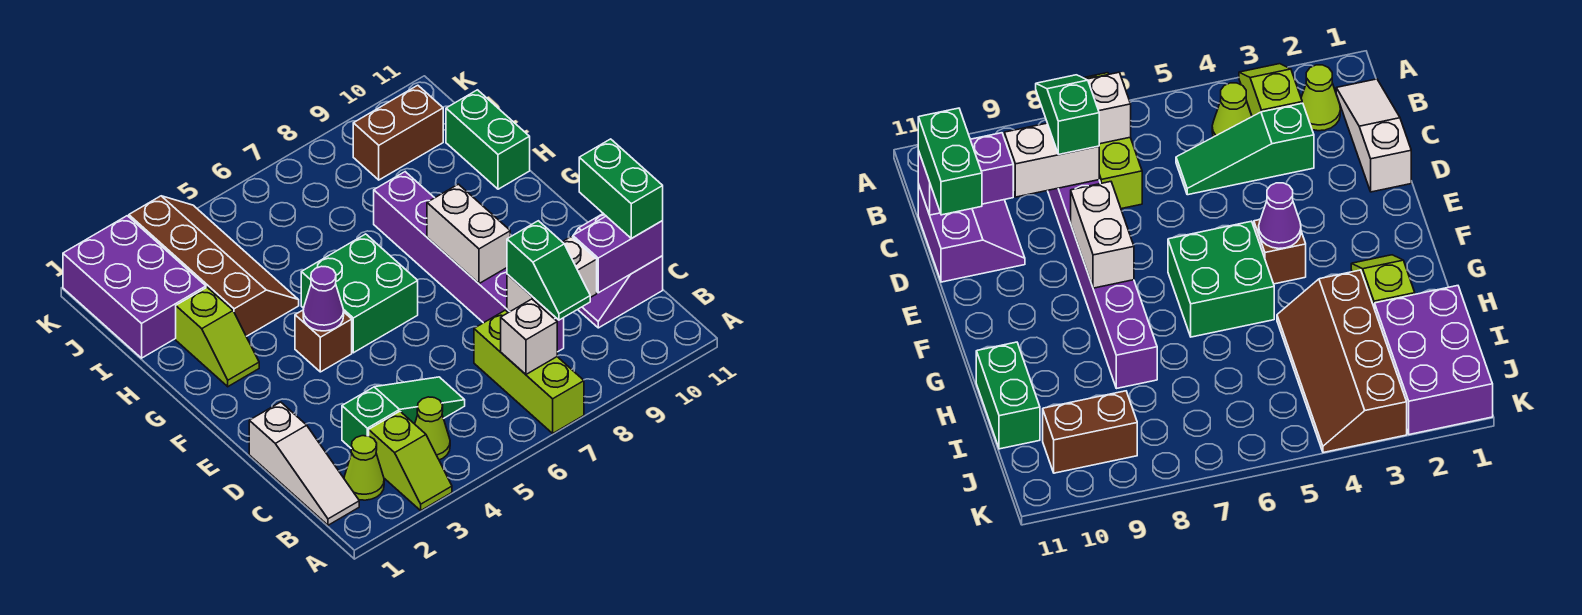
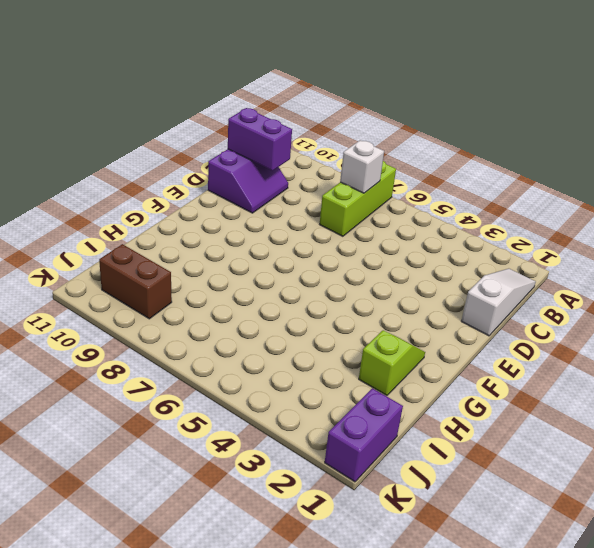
purple brick J1:K1 level 1 -> purple brick I1:K2 level 1
none -> lime slope A3:B3 level 1 top B
none -> lime cone B2 level 1
none -> lime cone B4 level 1

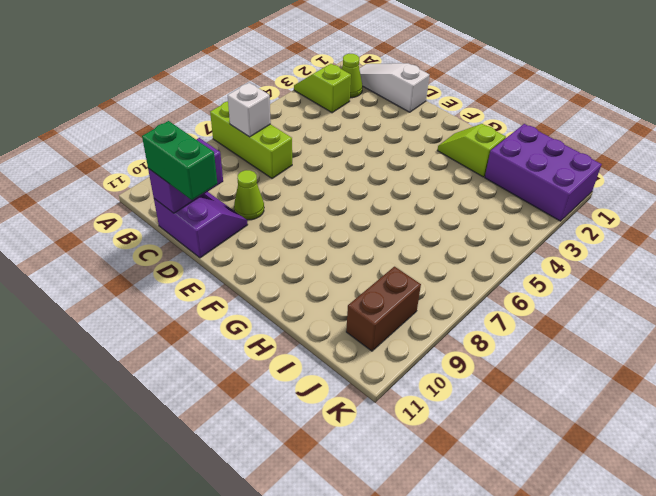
lime cone D9 level 1 -> lime cone B4 level 1
none -> green slope C3:C5 level 1 top 3
none -> purple brick C8:H8 level 1
none -> brown brick F4 level 1

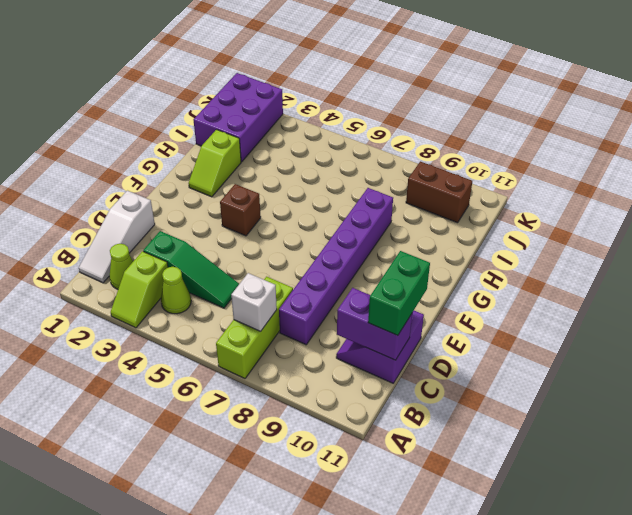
none -> green brick F5:G6 level 1
none -> brown slope H3:K4 level 1 top 3
none -> green brick H11:I11 level 1

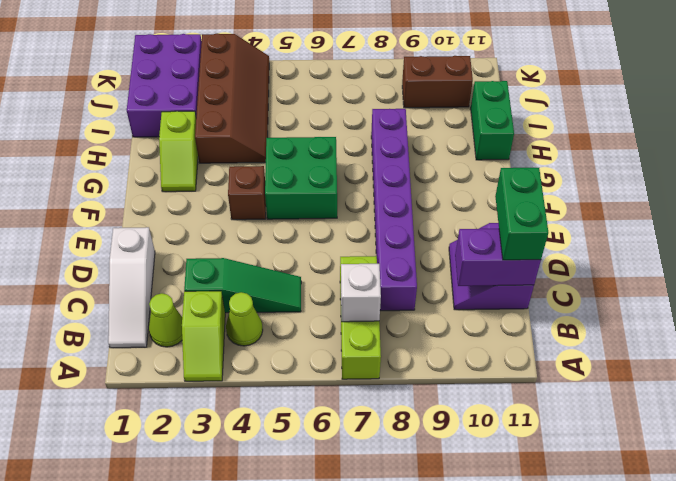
none -> white brick C8:C9 level 2
none -> white brick E8:F8 level 2
none -> purple cone F4 level 2

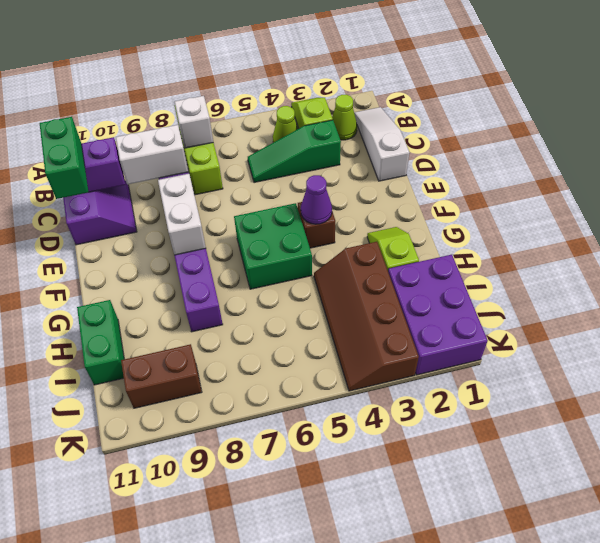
none -> green slope B8:C8 level 3 top C

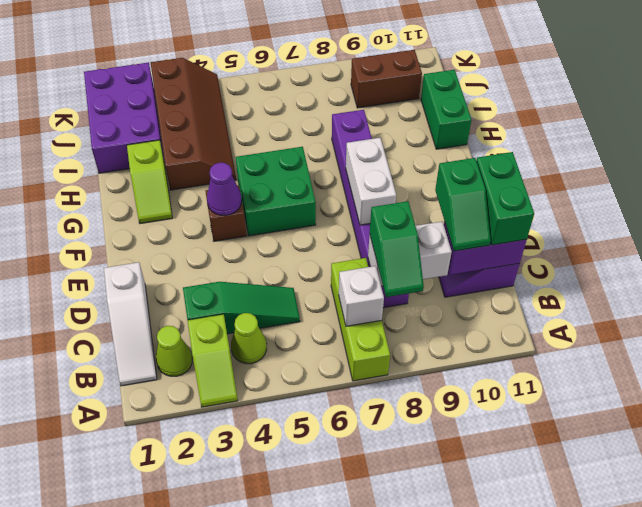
green slope C10:D10 level 3 top D -> none

